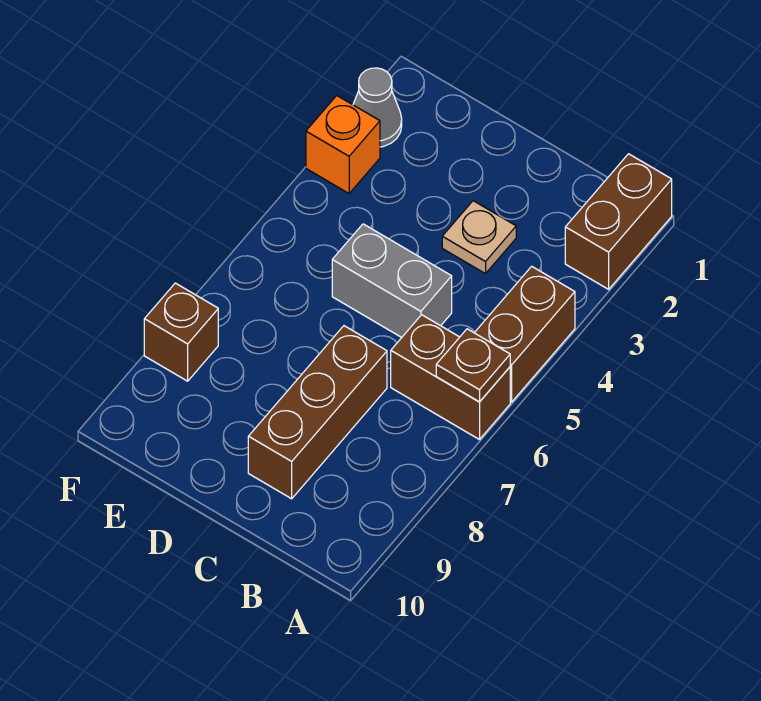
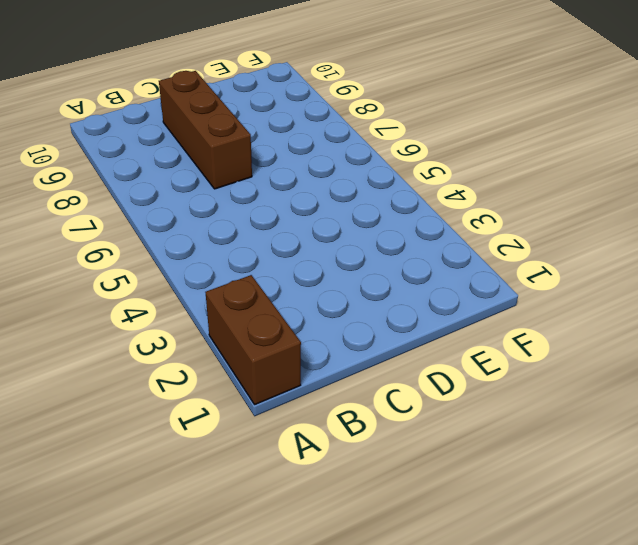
none -> brown brick A4:A5 level 1
none -> brown brick A6:B6 level 1

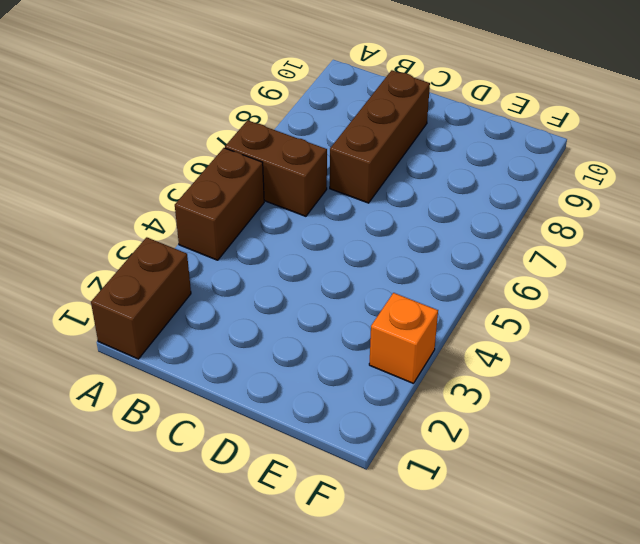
none -> tan plate C3 level 1
none -> grey brick C5:D5 level 1

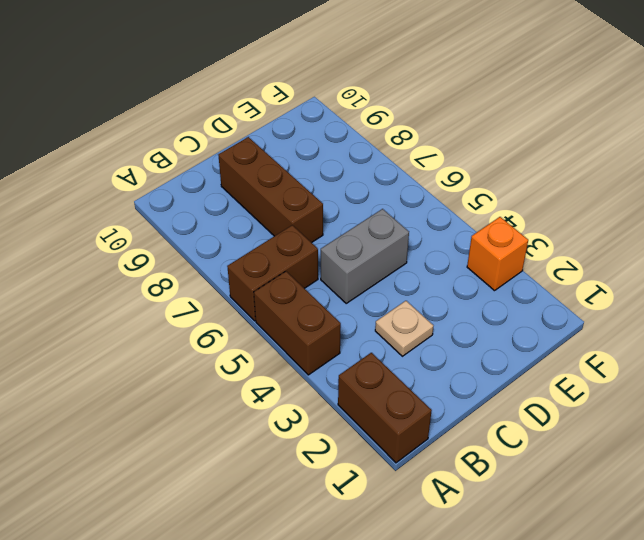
none -> grey cone F2 level 1
none -> brown brick F8 level 1

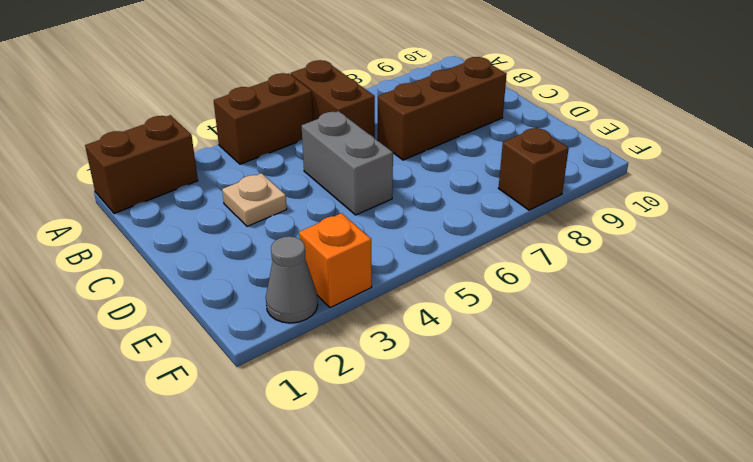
none -> brown plate A6 level 2

